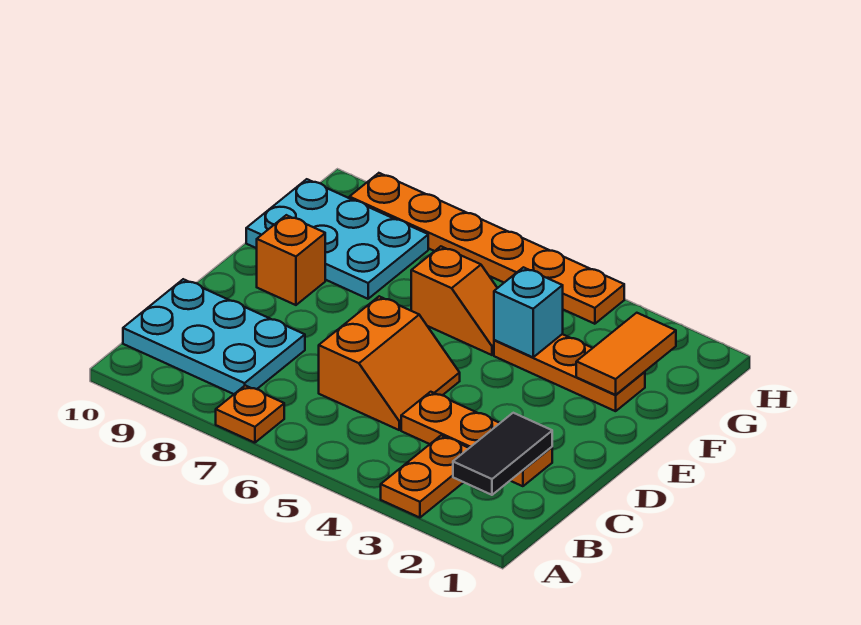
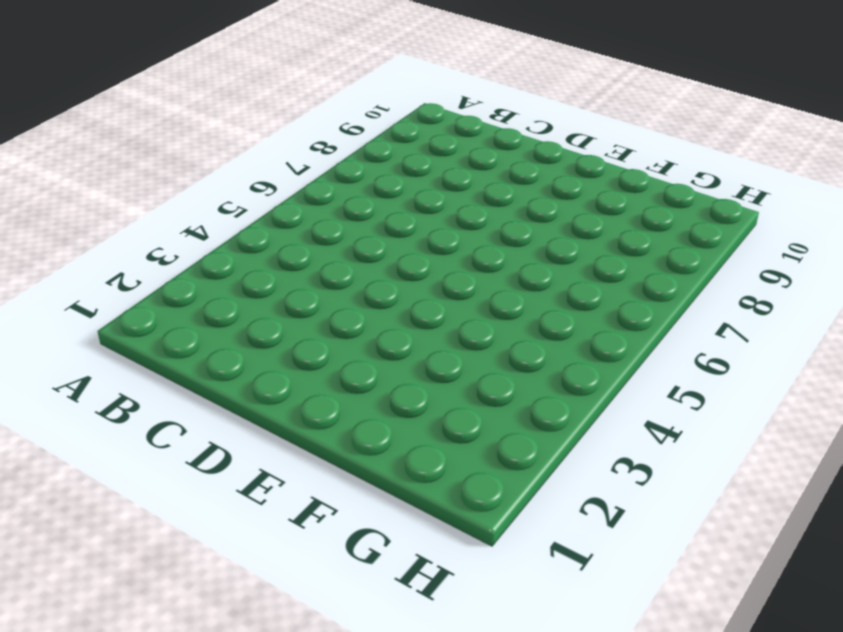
none -> orange plate A3:B3 level 1
none -> orange plate A7 level 1
none -> cyan plate B8:C10 level 1

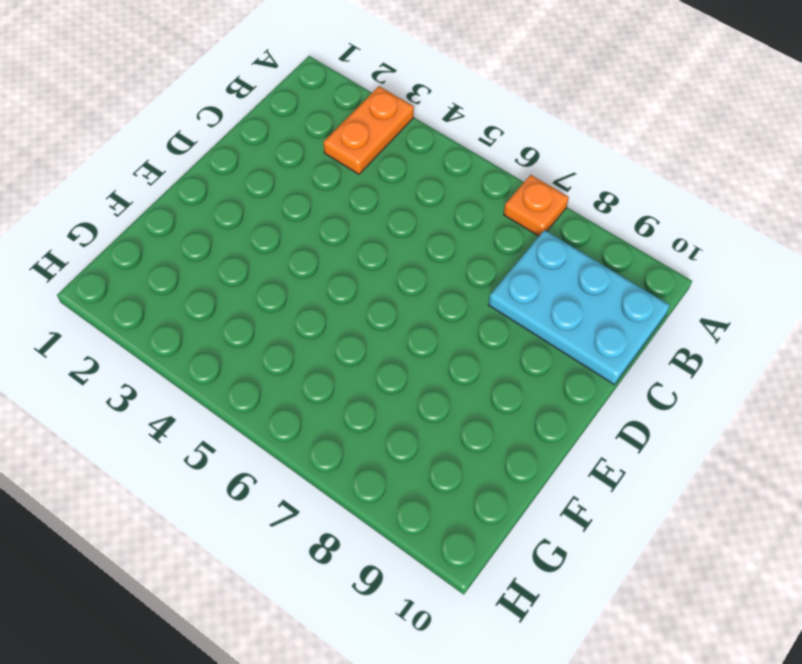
none -> orange plate C2:C4 level 1
none -> orange slope C5:D6 level 1 top 6
none -> orange brick E9 level 1

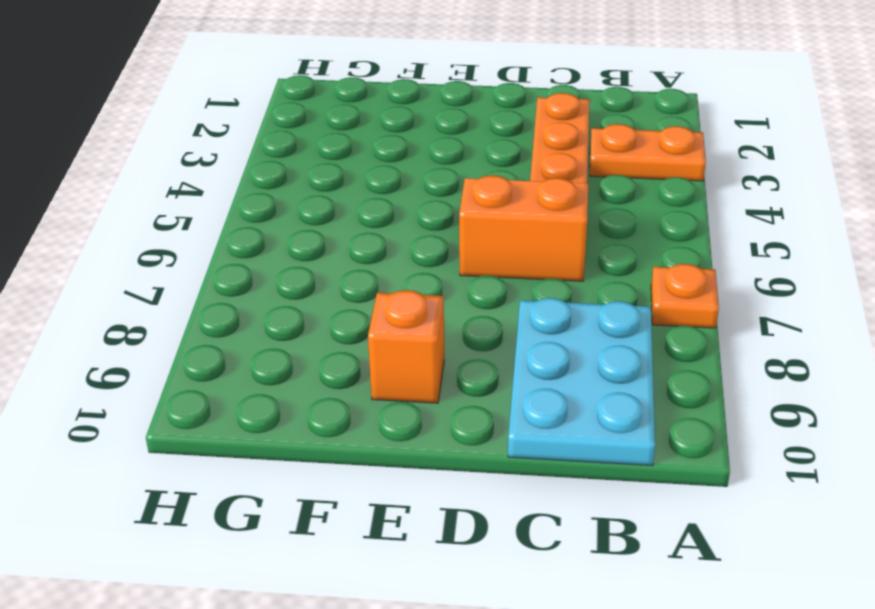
none -> orange plate F2:F4 level 1
none -> orange slope F5:F6 level 1 top 6
none -> cyan plate F8:G10 level 1

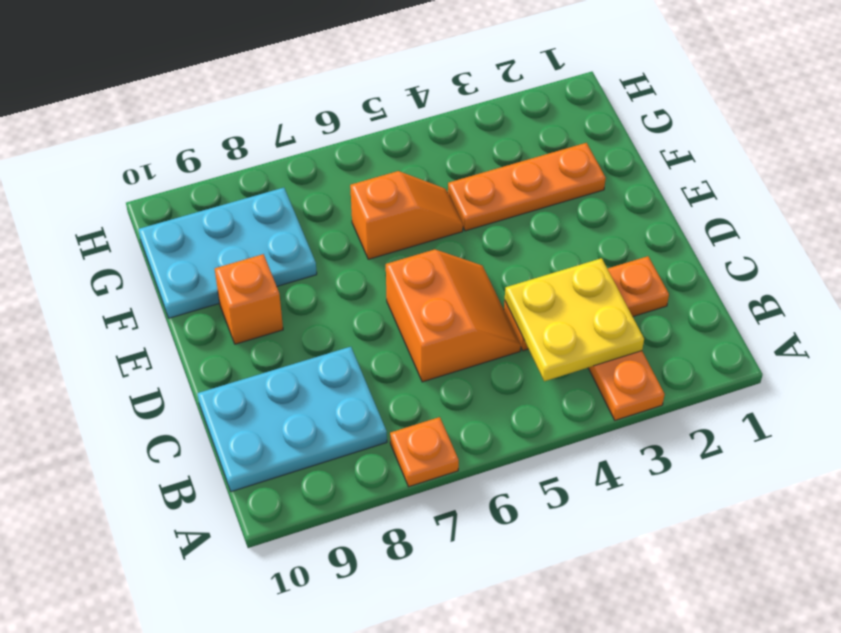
yellow plate B3:C4 level 2 -> none
none -> orange plate H4:H9 level 1
none -> black tile B2:C2 level 2
none -> orange tile F2:G2 level 2

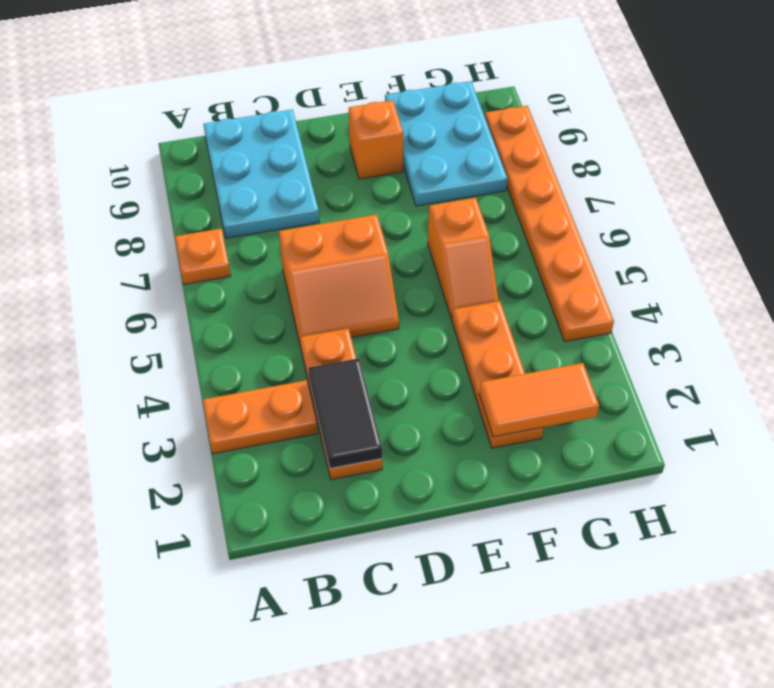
black tile C2:C3 level 2 -> black tile B2:C2 level 2
none -> cyan brick F4 level 2

